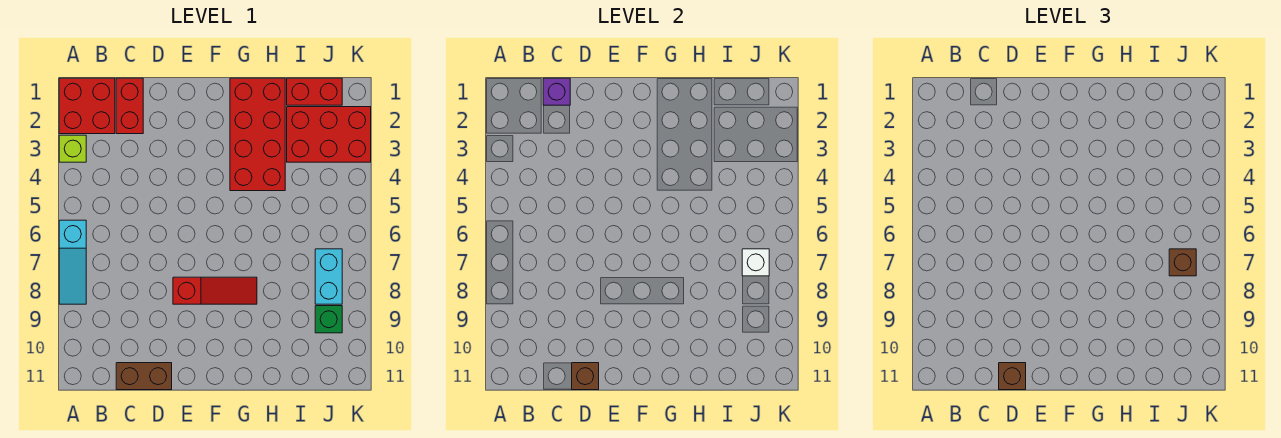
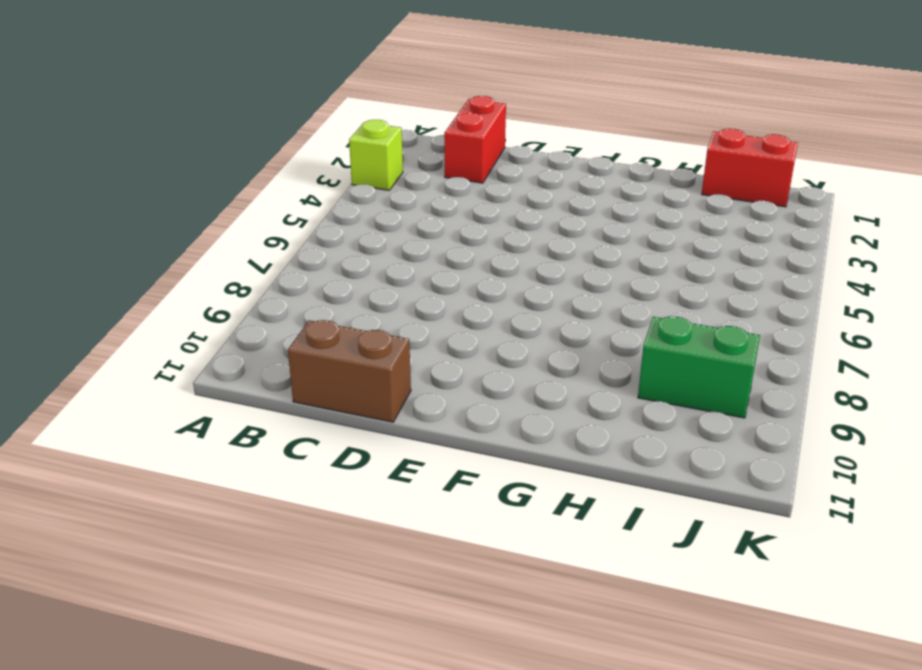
green brick I9:J9 level 1 -> green brick J9 level 1
none -> red brick A1:B2 level 1
none -> cyan slope A6:A8 level 1 top 6
none -> red slope E8:G8 level 1 top E

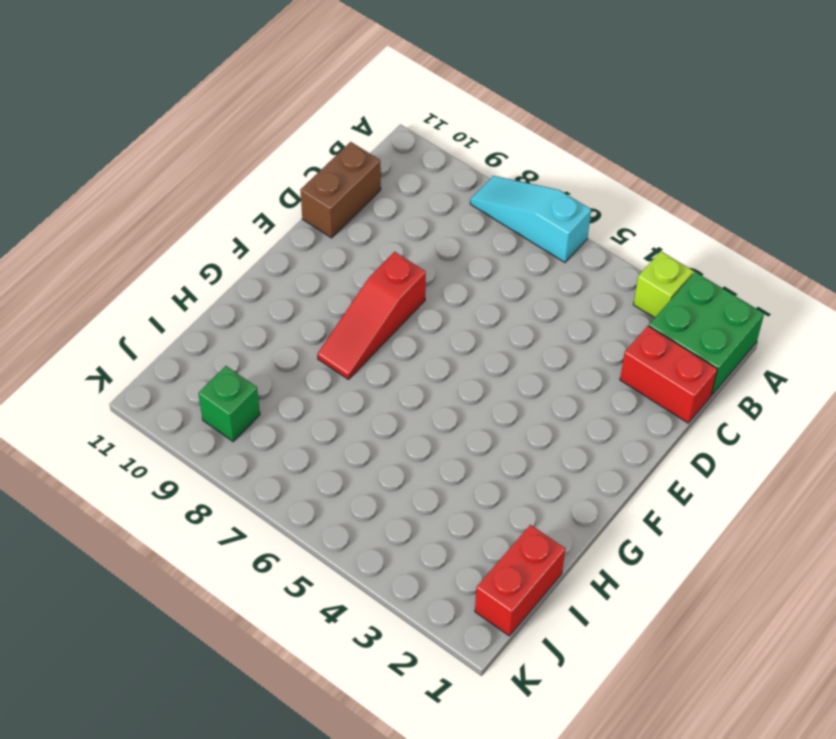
green brick A1:B2 level 1 -> red brick A1:B2 level 1
none -> red brick G1:H4 level 1
none -> red brick I2:K3 level 1
none -> cyan brick J7:J8 level 1

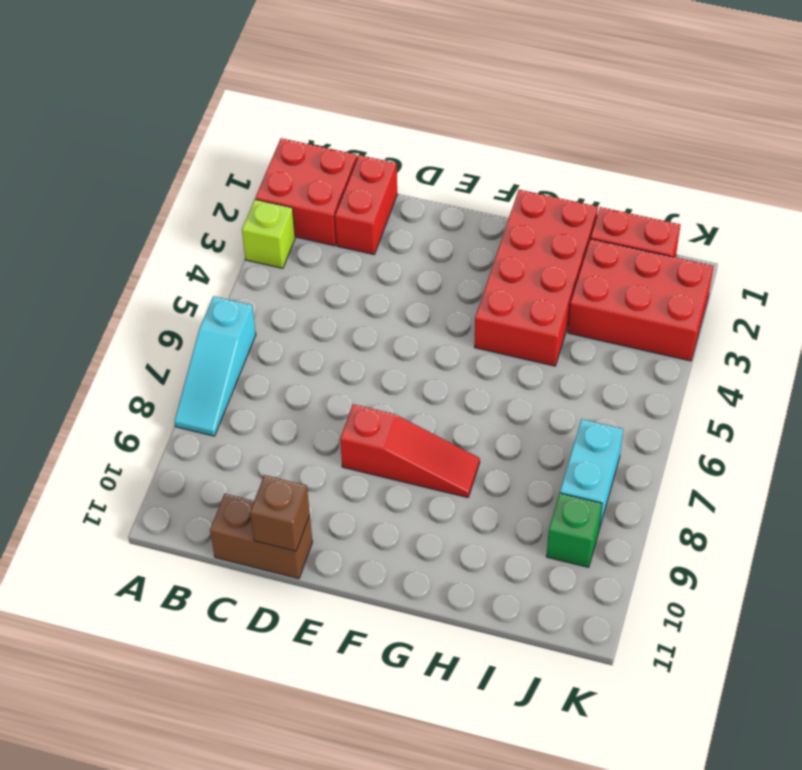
none -> purple brick C1 level 2
none -> white brick J7 level 2
none -> brown brick D11 level 3

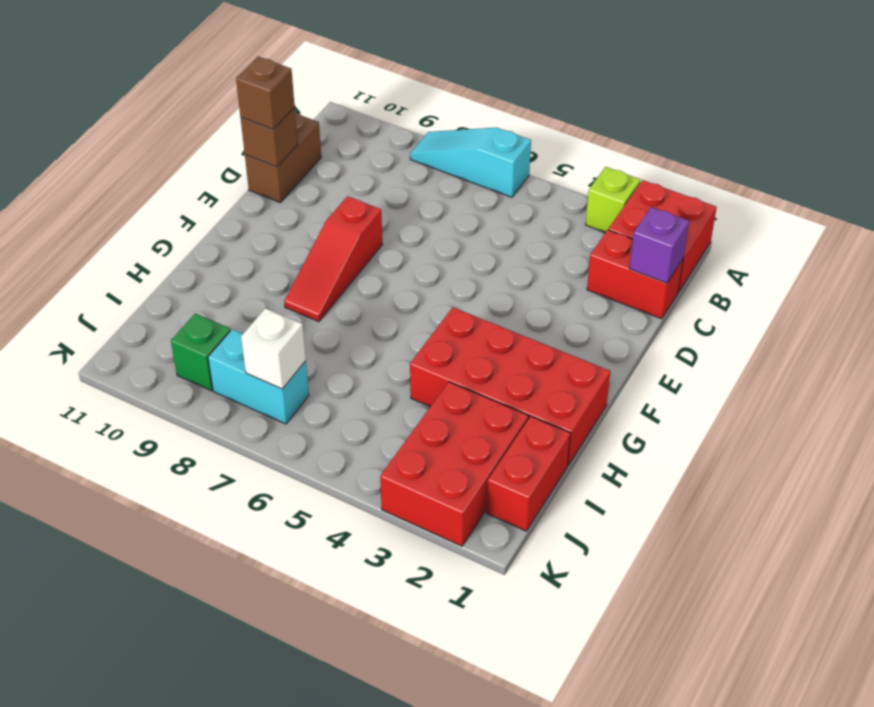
none -> brown brick J7 level 3

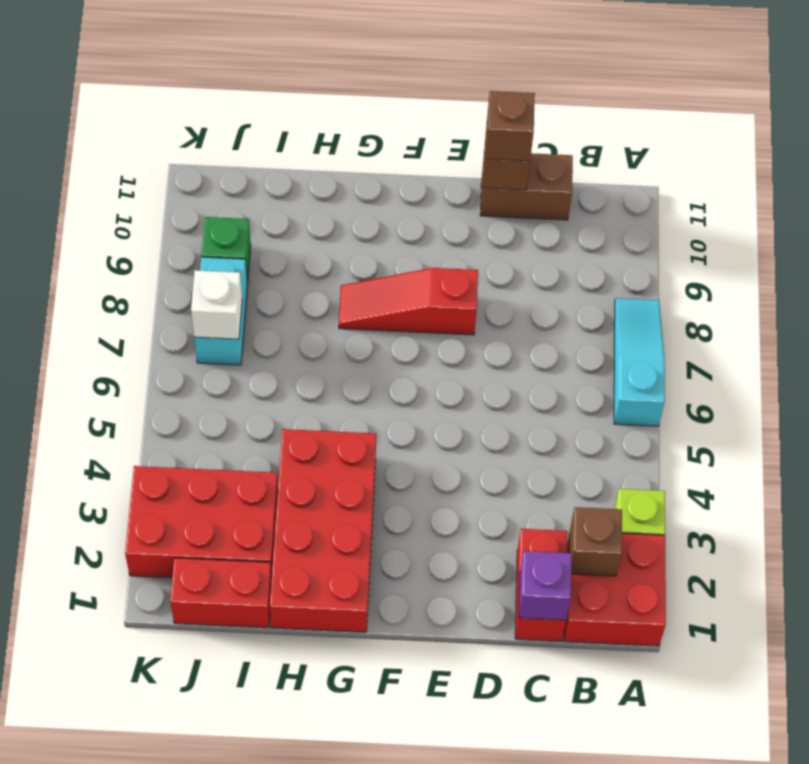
brown brick B2 level 2 -> brown brick J7 level 3

